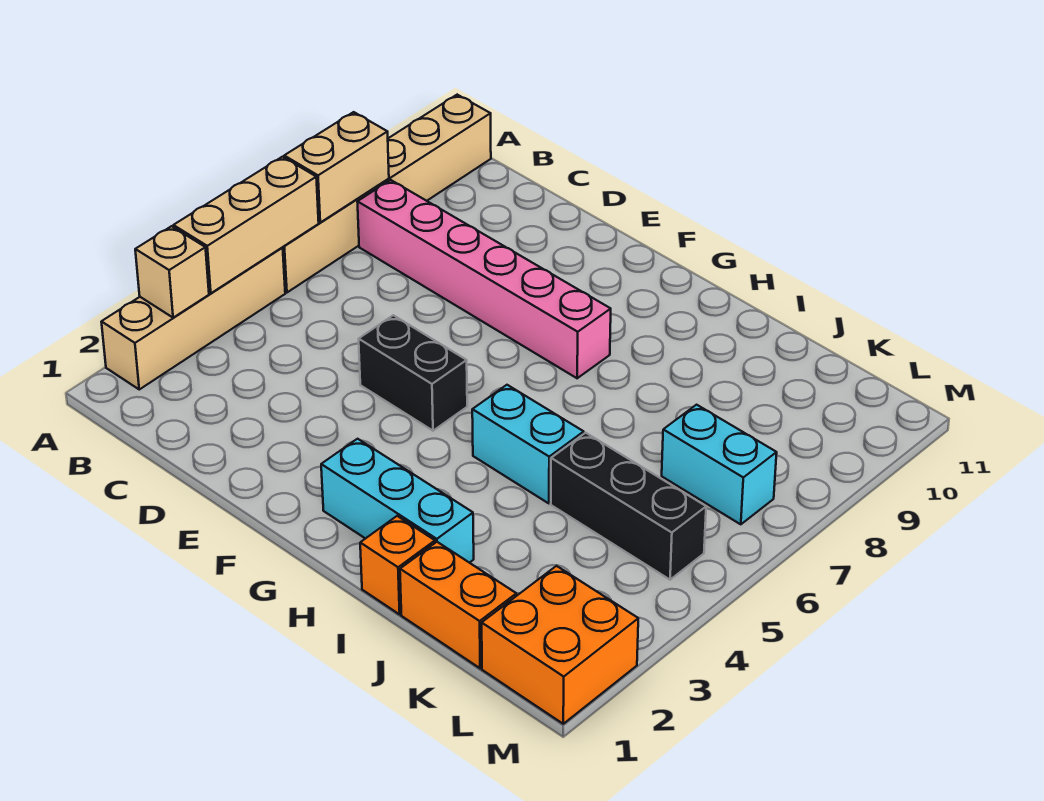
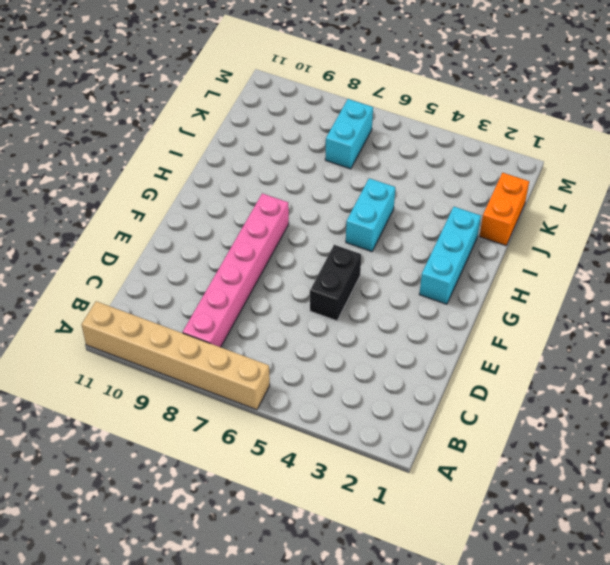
none -> tan brick A2:A5 level 1
none -> orange brick I1 level 1
none -> black brick J5:L5 level 1

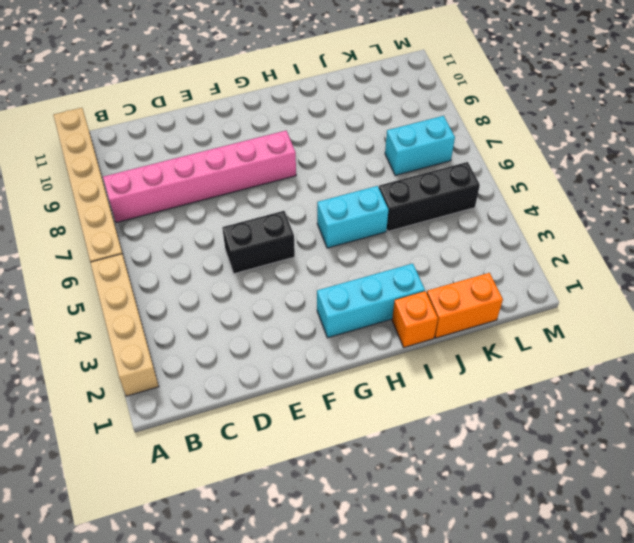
none -> orange brick L1:M2 level 1
none -> tan brick A3 level 2
none -> tan brick A4:A6 level 2

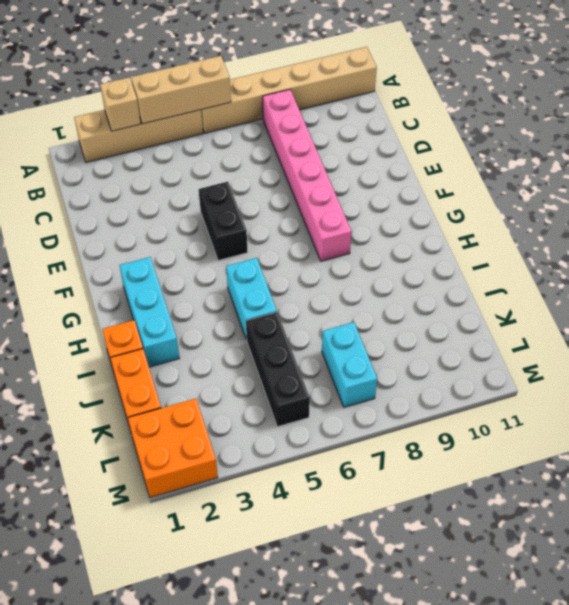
none -> tan brick A7:A8 level 2

